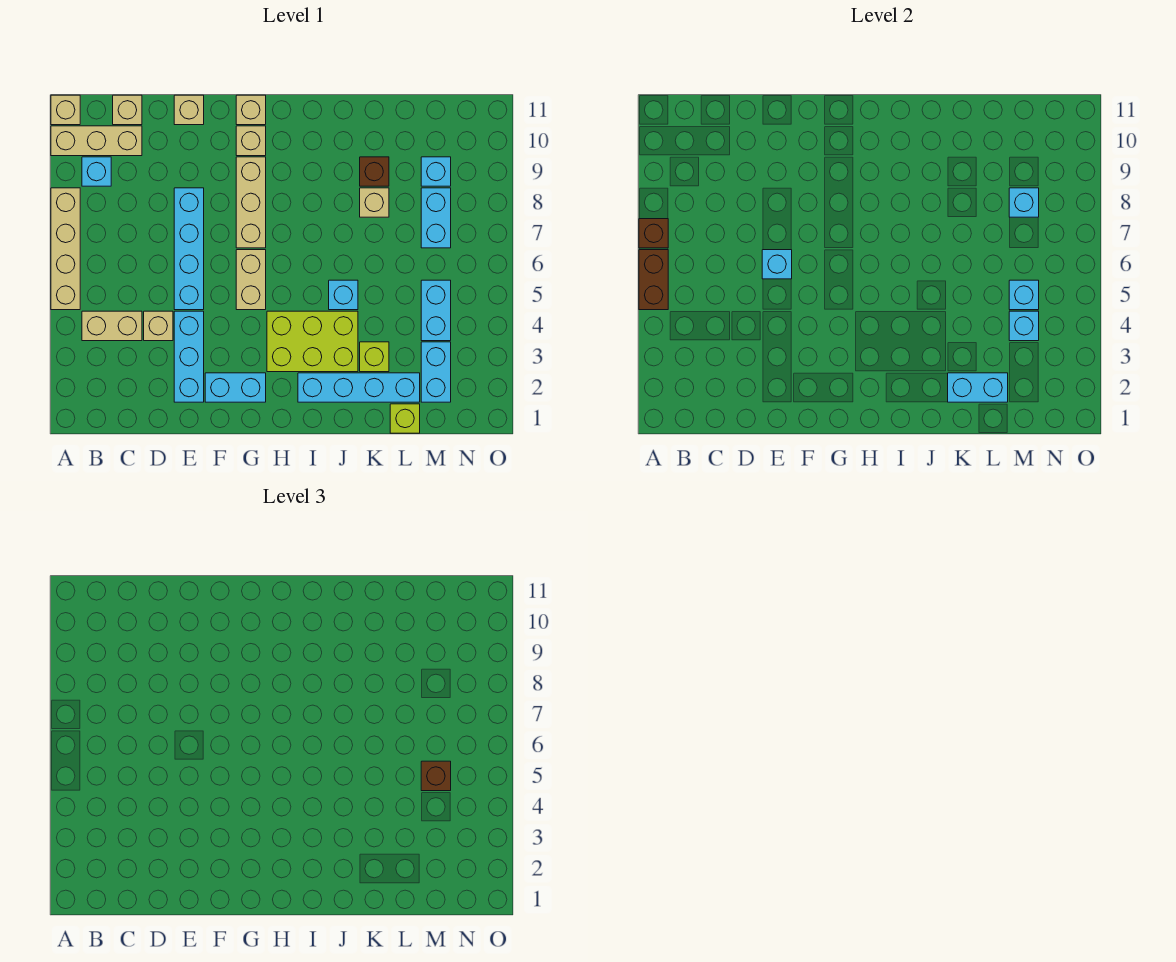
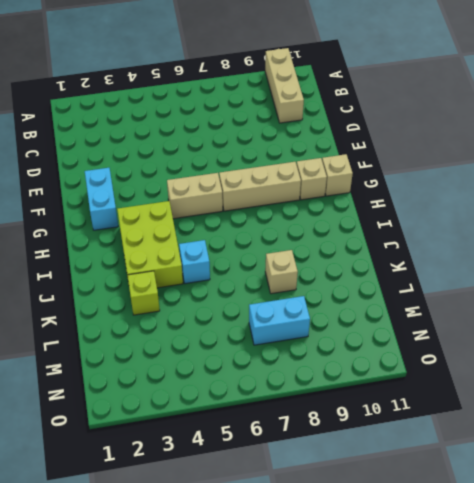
none -> tan brick A5:A8 level 1
none -> tan brick A11 level 1
none -> tan brick B4:C4 level 1
none -> cyan brick B9 level 1

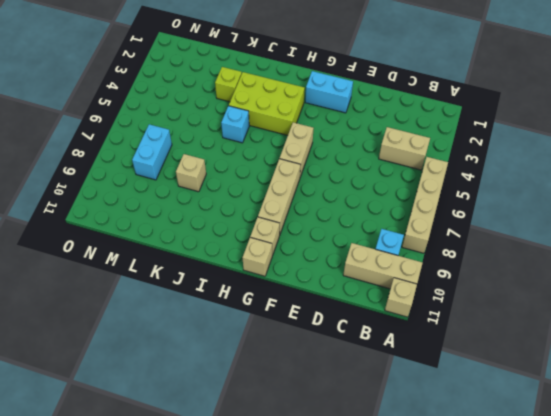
none -> tan brick C11 level 1
none -> tan brick D4 level 1
none -> cyan brick E2:E4 level 1
none -> cyan brick E5:E8 level 1

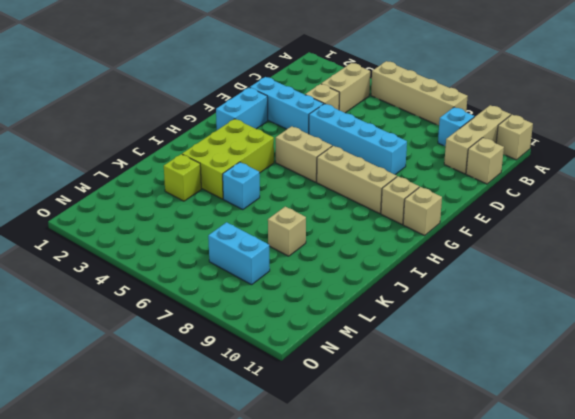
none -> tan brick E11 level 1
none -> cyan brick I2:L2 level 1
none -> brown brick K9 level 1
none -> lime brick L1 level 1

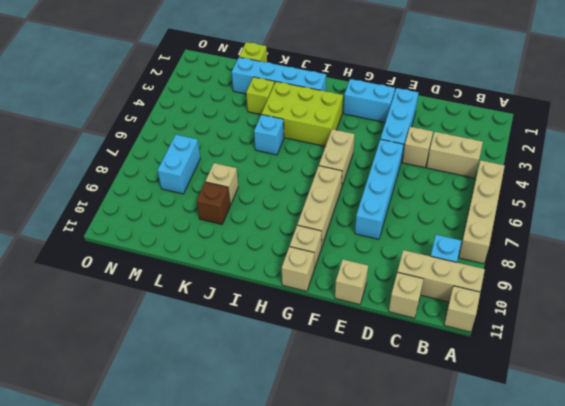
none -> cyan brick M2:M3 level 1
none -> cyan brick M4:M5 level 1
none -> cyan brick M9 level 1
none -> brown brick A5:A6 level 2

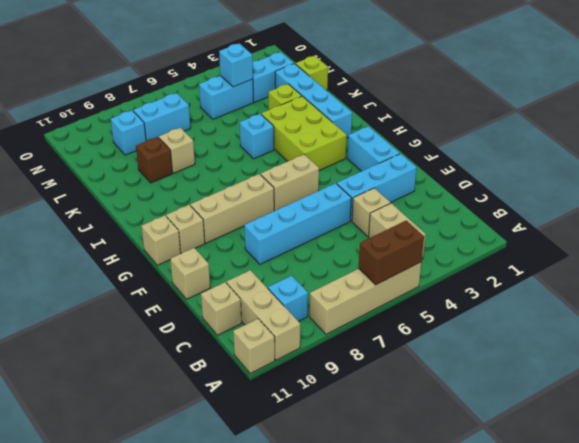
none -> brown brick A7 level 2
none -> cyan brick E6 level 2
none -> cyan brick K2:L2 level 2
none -> cyan brick M5 level 2

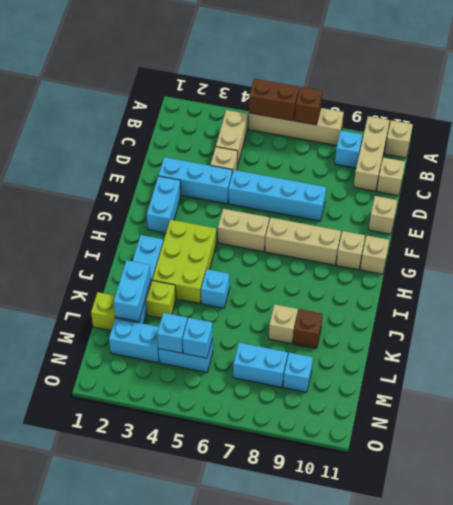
none -> cyan brick E6 level 2
none -> cyan brick M8 level 2
none -> brown brick M5 level 3

